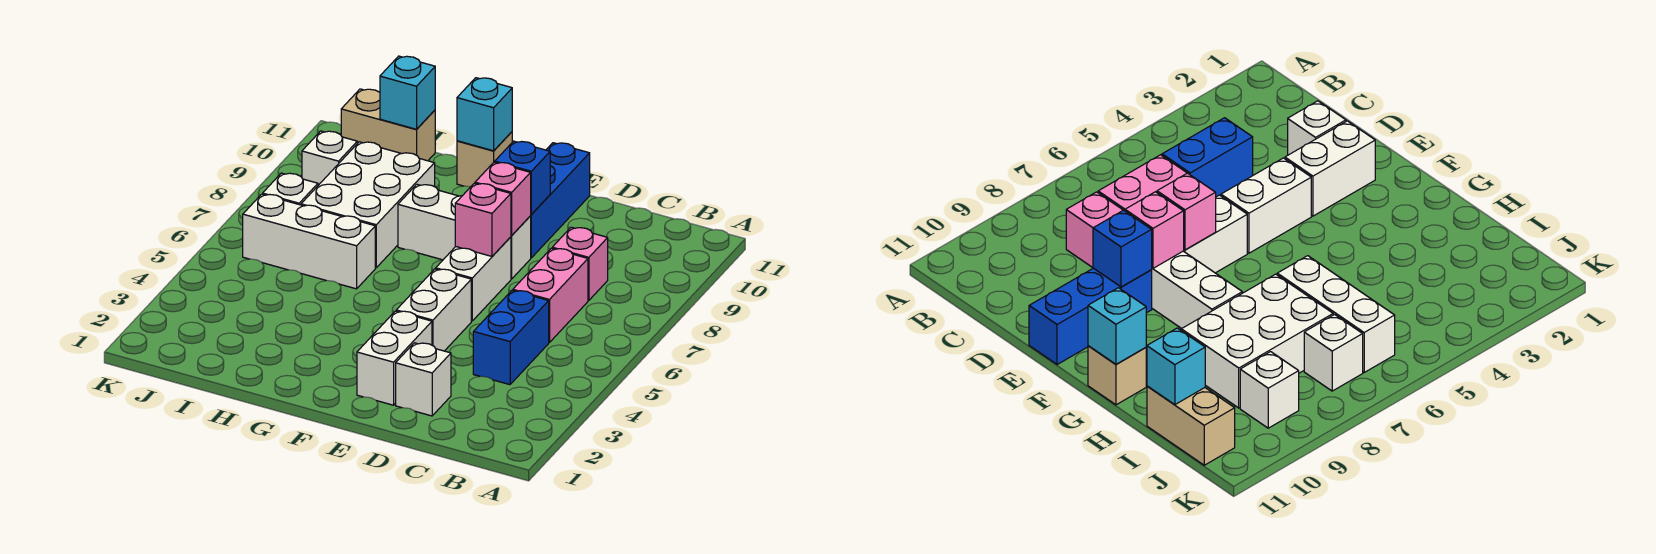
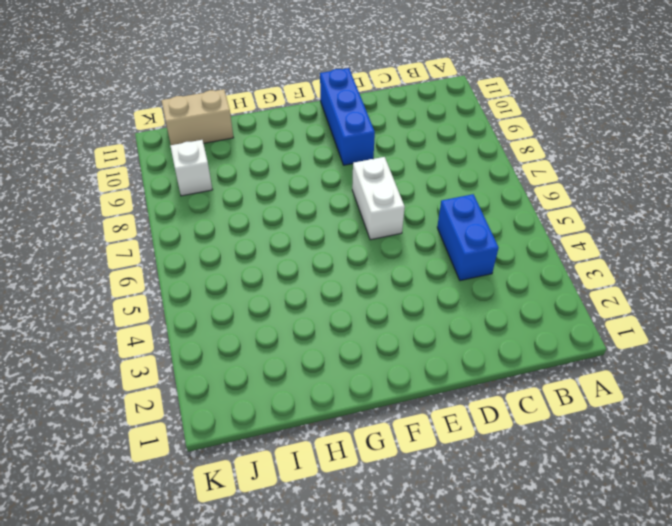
none -> pink brick C6:C7 level 1
none -> pink brick C8 level 1
none -> white brick D2 level 1

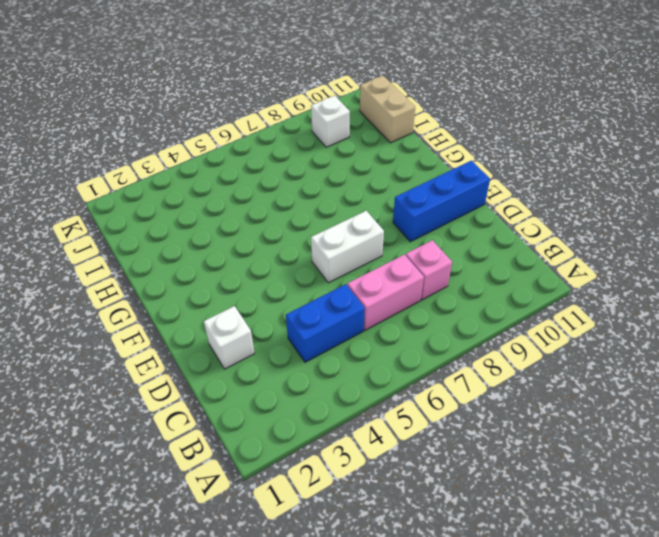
none -> white brick E2:E3 level 1
none -> white brick E4:E5 level 1
none -> white brick E8:G8 level 1

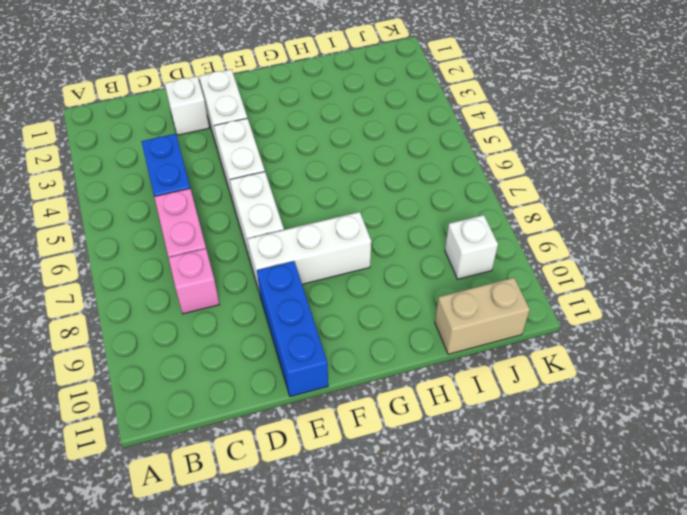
none -> tan brick G11 level 1
none -> white brick H6:J6 level 1
none -> white brick H7:I9 level 1

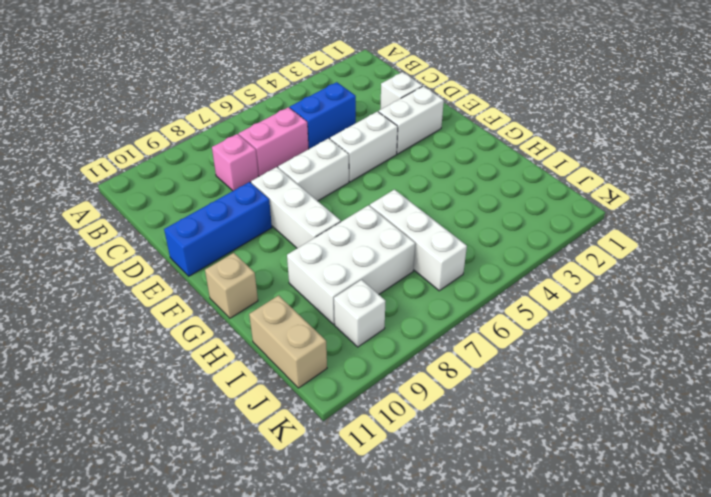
none -> white brick J7 level 1
none -> pink brick E7 level 2
none -> pink brick E8 level 2

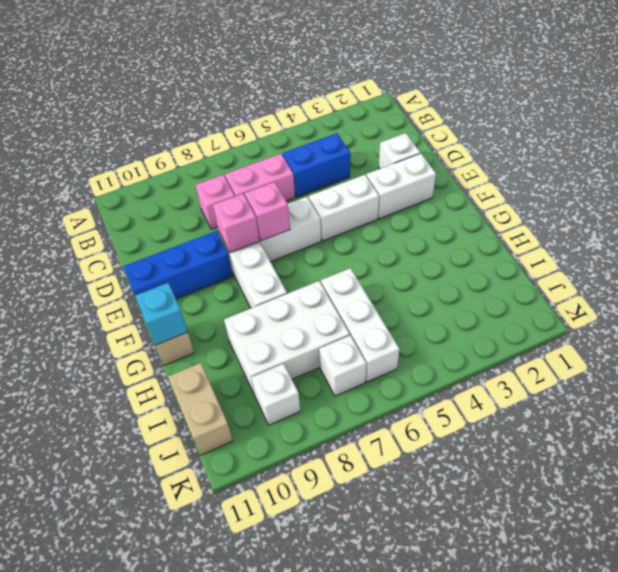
none -> blue brick E9 level 2
none -> cyan brick I11 level 2

